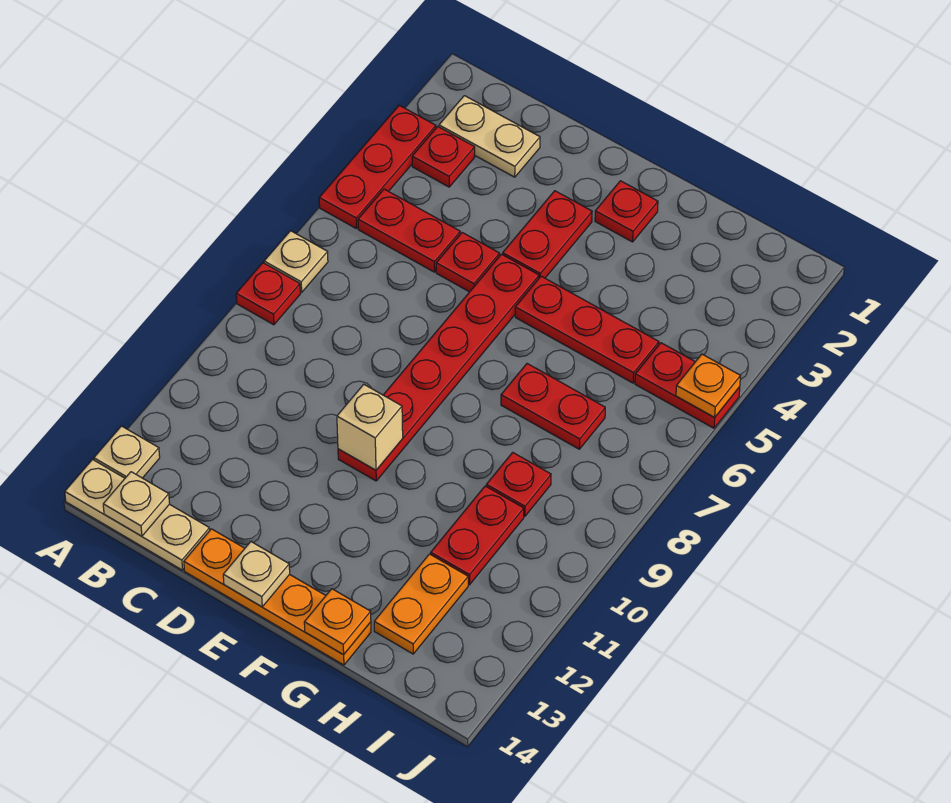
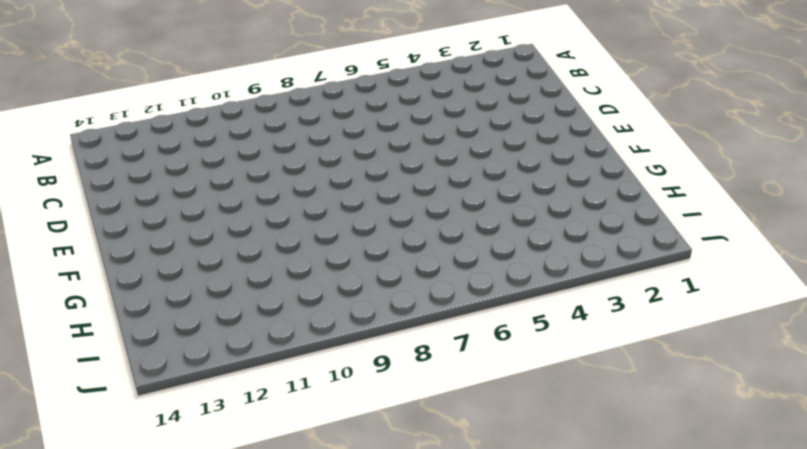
none -> red plate A3:A5 level 1
none -> tan plate A7 level 1
none -> red plate A8 level 1

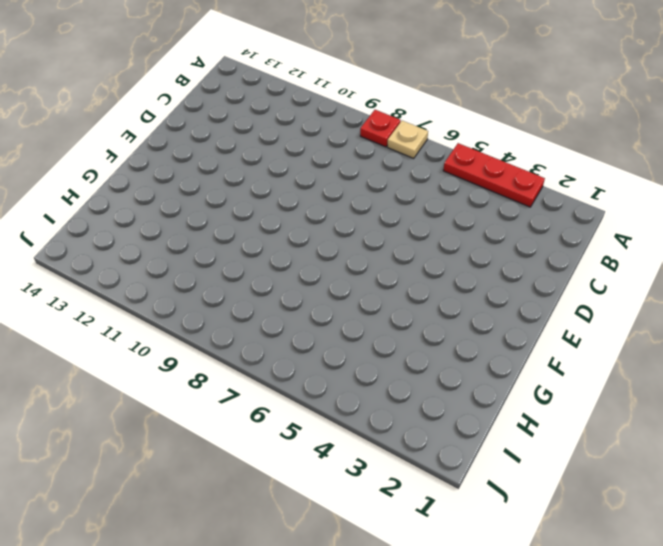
none -> tan plate A13 level 1
none -> tan plate A14:C14 level 1
none -> tan plate B2:C2 level 1

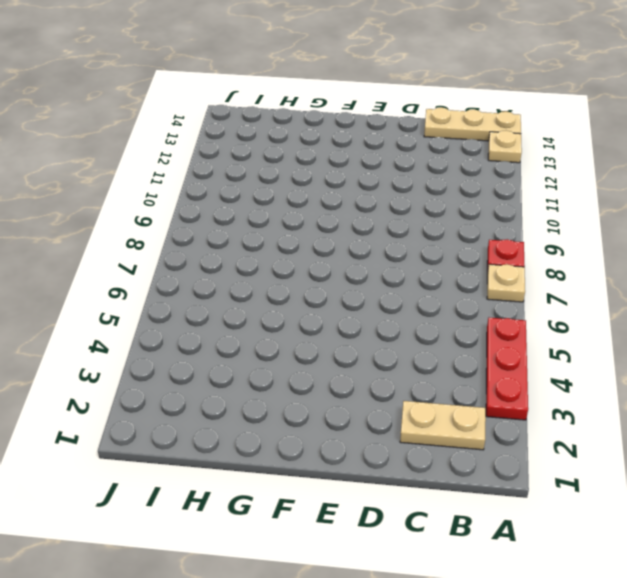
none -> red plate B3 level 1
none -> red plate B5:C5 level 1
none -> red plate D5 level 1

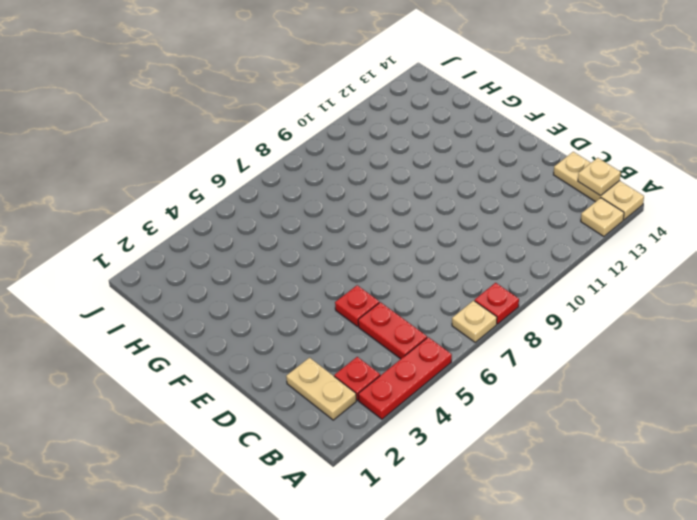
none -> orange plate D14:G14 level 1
none -> red plate E3:E4 level 1
none -> red plate E5:E10 level 1

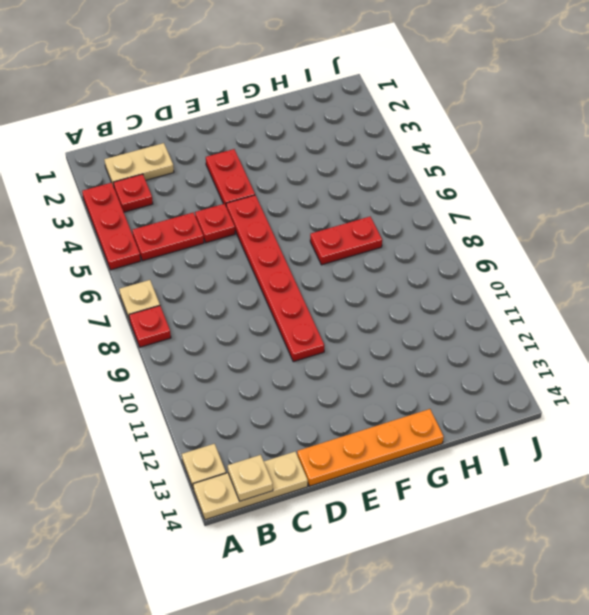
none -> red plate F2 level 1
none -> red plate F5:H5 level 1
none -> red plate H9 level 1

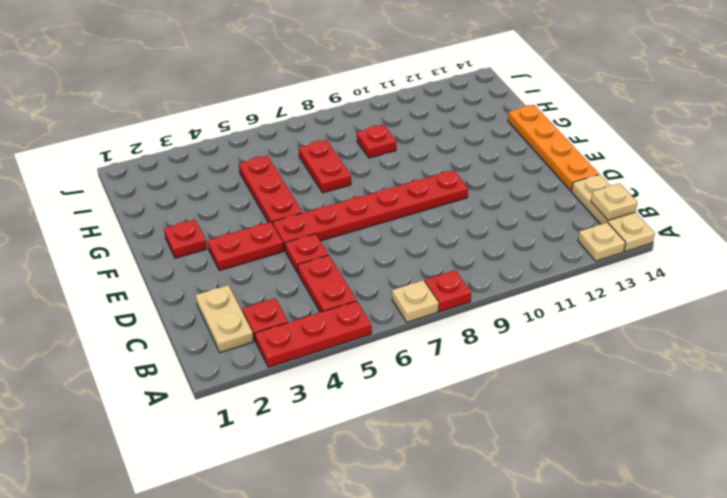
none -> red plate H10:H11 level 1
none -> orange plate H12:H13 level 1
none -> red plate I5:J5 level 1

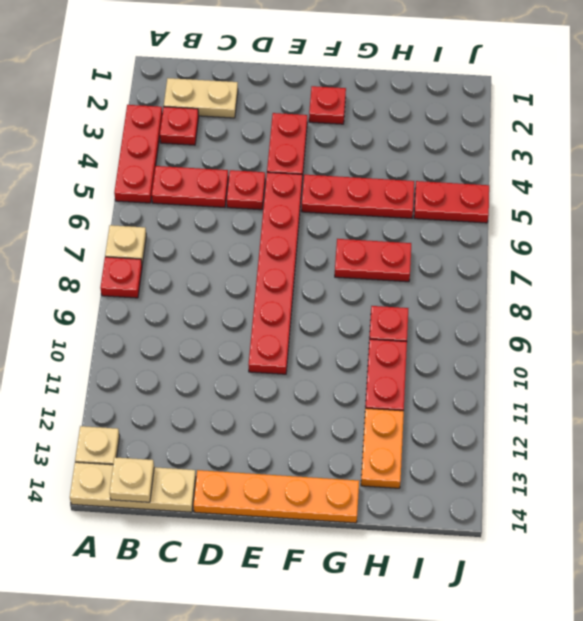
none -> tan brick E10 level 2
none -> tan plate E14 level 2
none -> orange plate G14 level 2

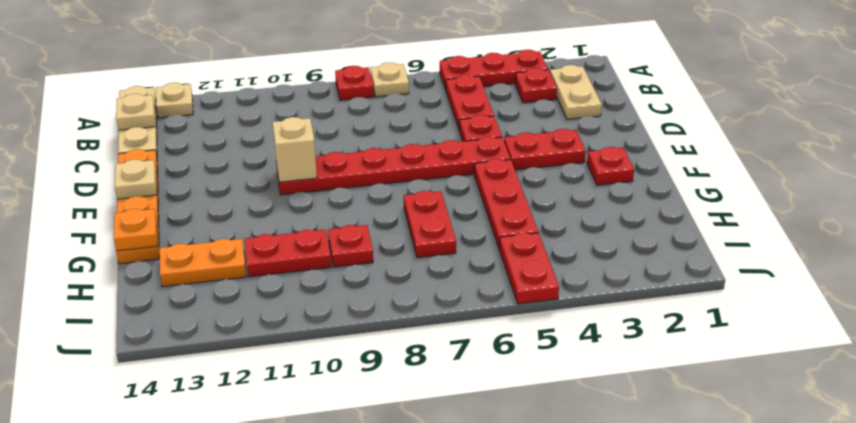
none -> orange plate J5 level 2

